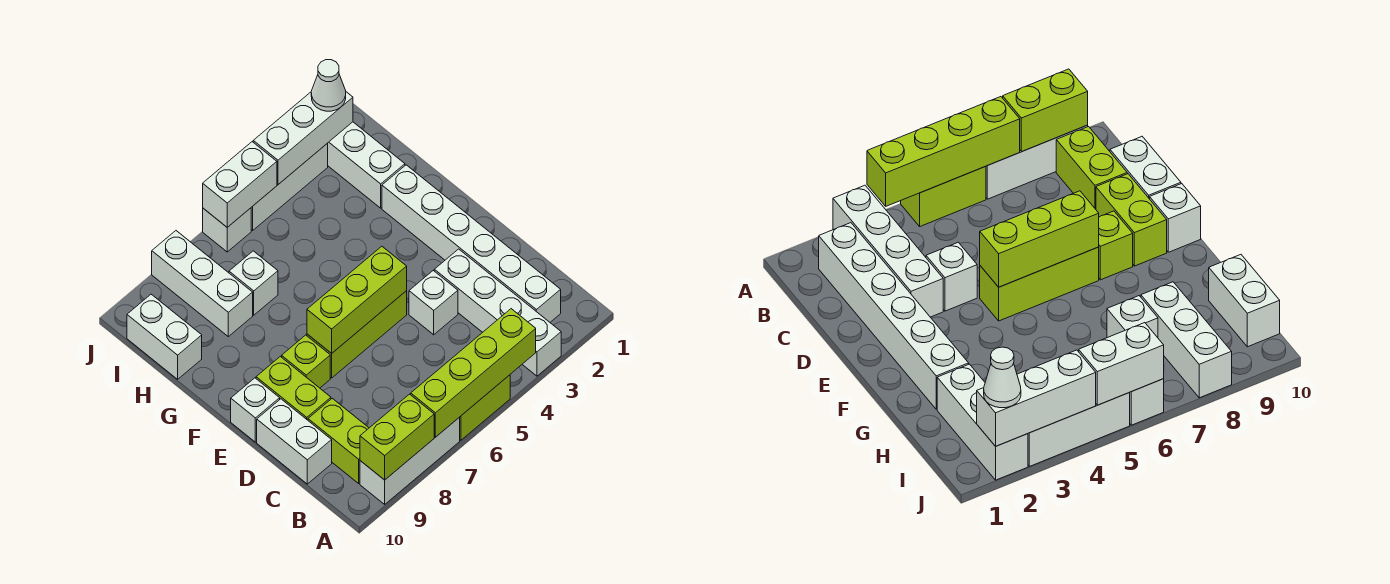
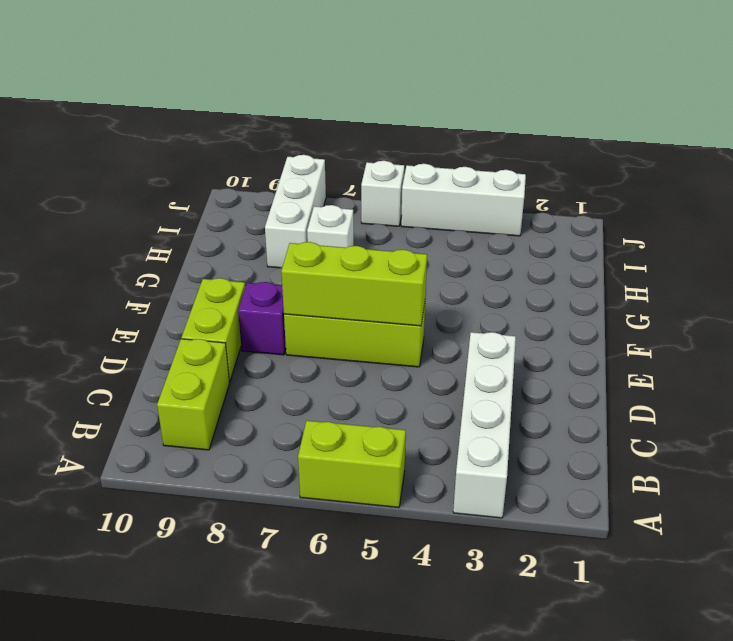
purple brick E8 level 1 -> lime brick E8 level 1
none -> white brick A7:A9 level 1
none -> white brick B2:G2 level 1
none -> white brick C10:D10 level 1

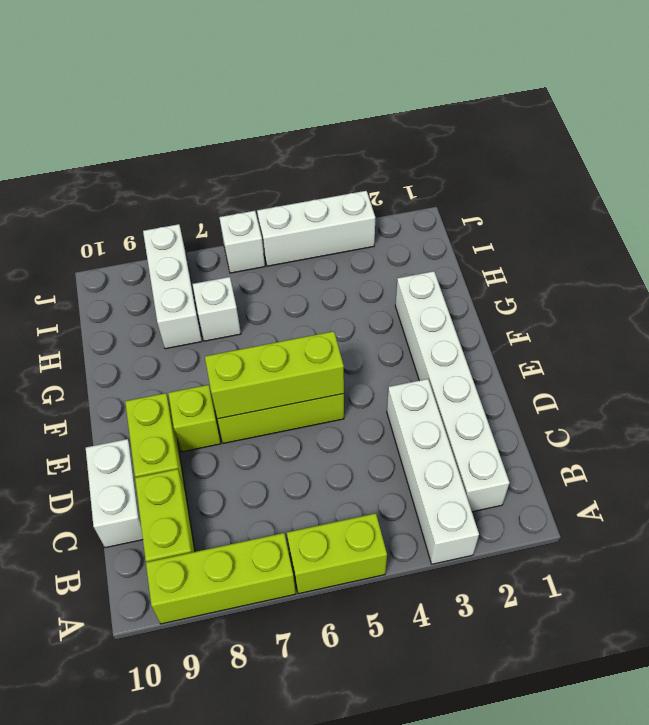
lime brick A7:A9 level 1 -> white brick A7:A9 level 1
none -> white brick D4 level 1
none -> white brick E10 level 1
none -> white brick H2:J2 level 1

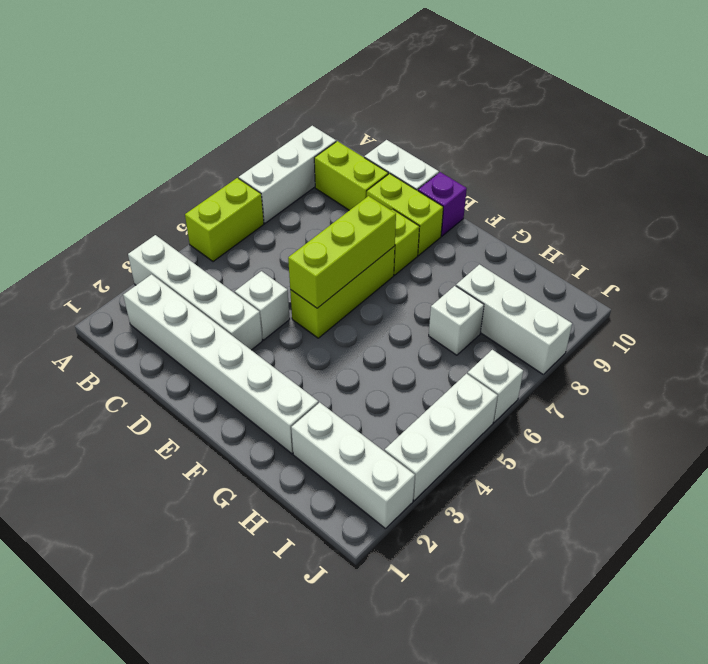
purple brick E10 level 1 -> white brick E10 level 1
none -> white brick H10:I10 level 1
none -> lime brick A4:A7 level 2
none -> lime brick A8:A9 level 2

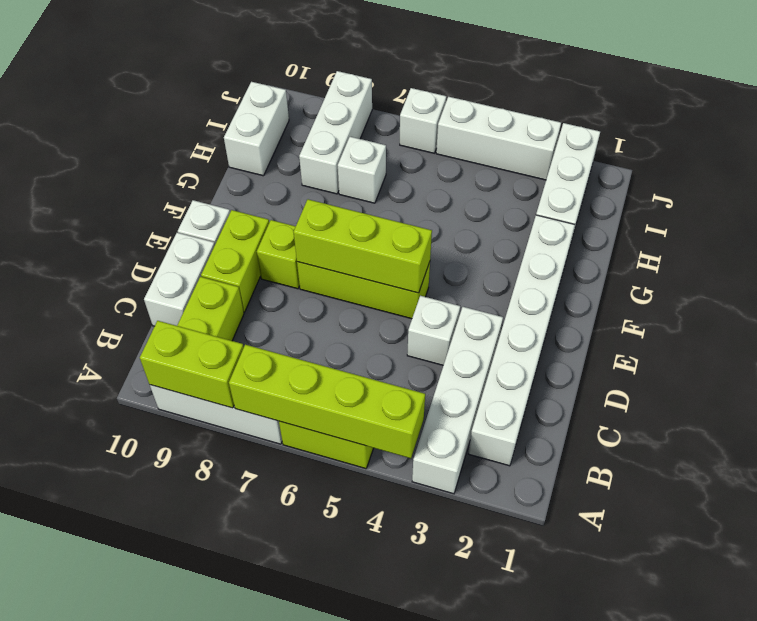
none -> white brick J2:J4 level 2
none -> white brick J5:J6 level 2
none -> white cone J2 level 3

